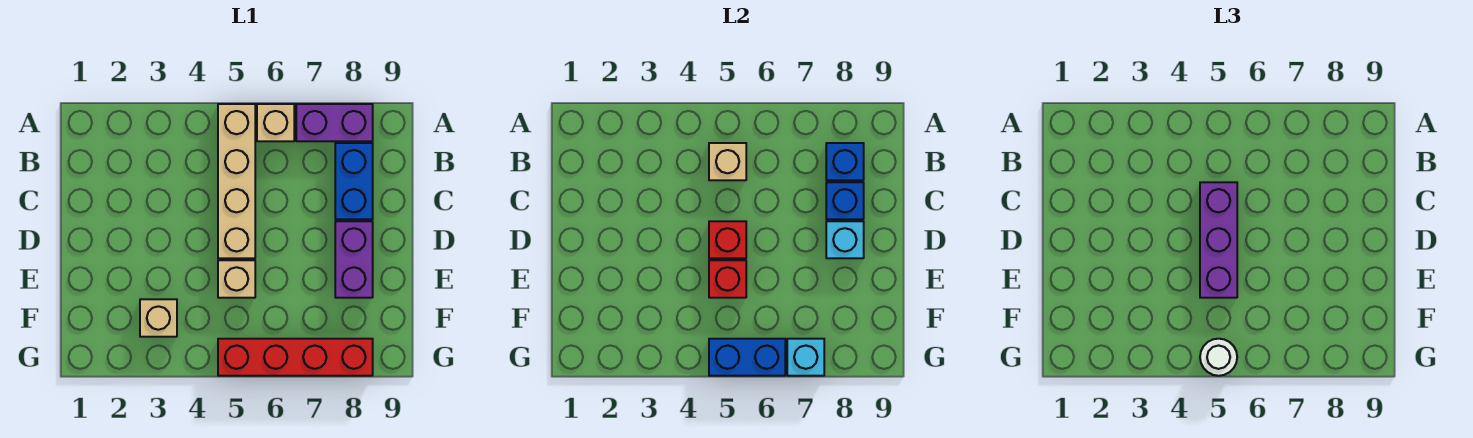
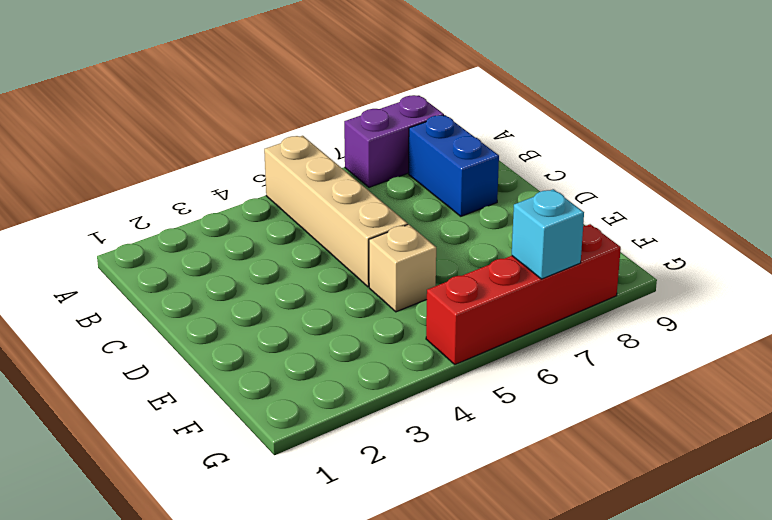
none -> tan brick A6 level 1
none -> purple brick D8:E8 level 1
none -> tan brick F3 level 1

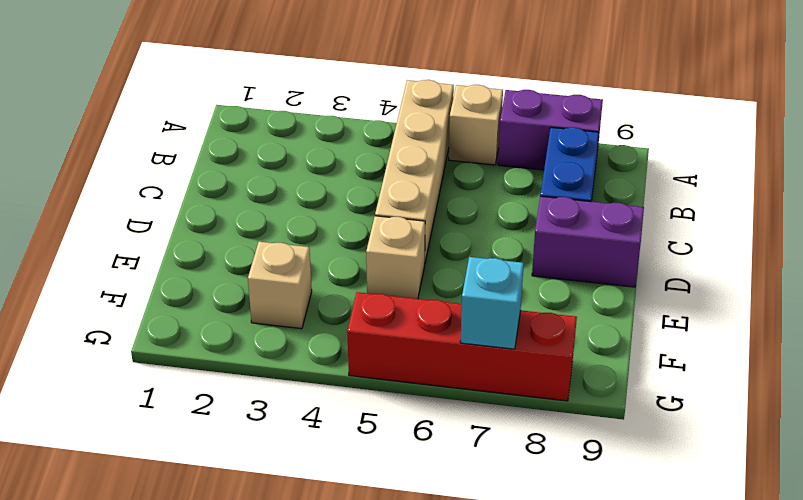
purple brick D8:D9 level 1 -> purple brick D8:E8 level 1
none -> tan brick B5 level 2
none -> blue brick B8 level 2
none -> blue brick C8 level 2

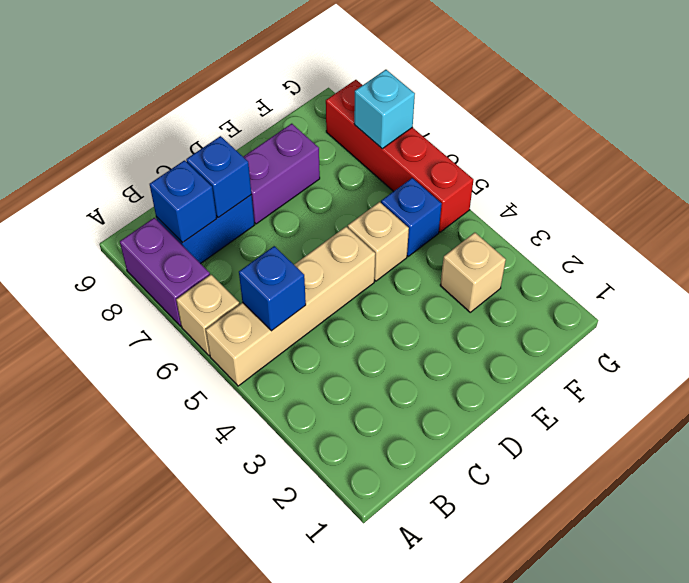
blue brick B5 level 2 -> tan brick B5 level 2
blue brick F5 level 1 -> none
none -> red brick D5 level 2
none -> cyan brick D8 level 2
none -> red brick E5 level 2

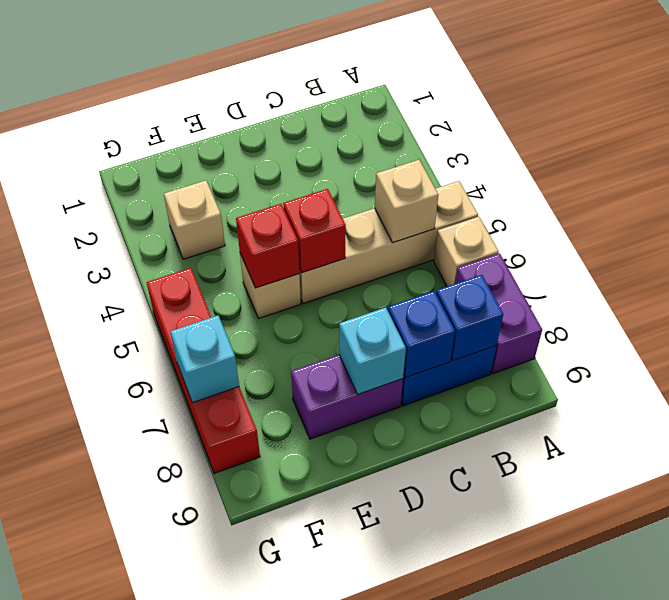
none -> blue brick G5:G6 level 2
none -> purple brick C5:E5 level 3
none -> white round brick G5 level 3

